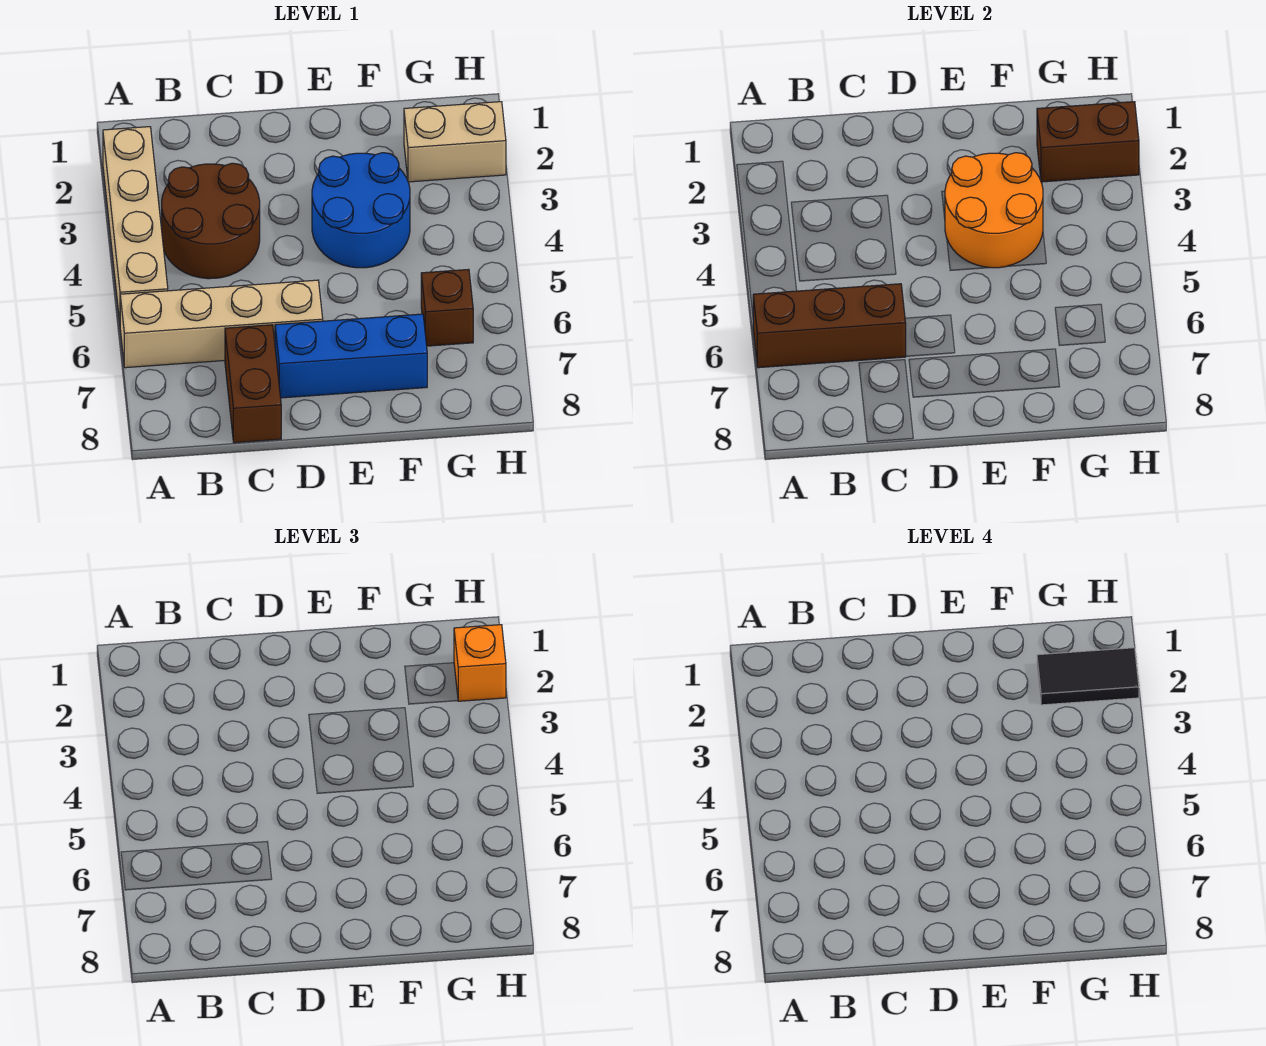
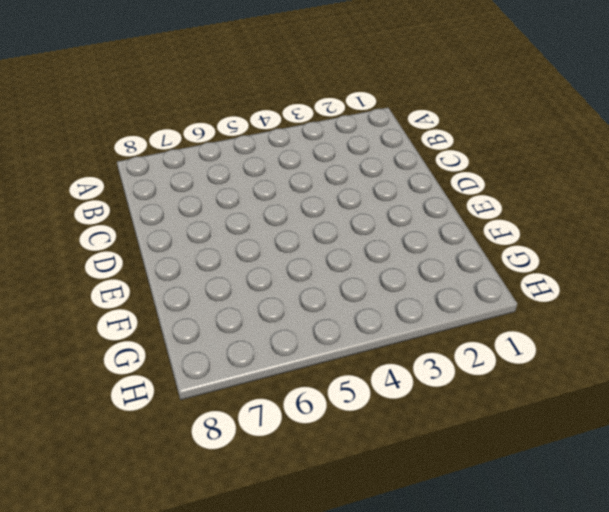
none -> tan brick A2:A5 level 1
none -> tan brick A6:D6 level 1
none -> brown round brick B3:C4 level 1

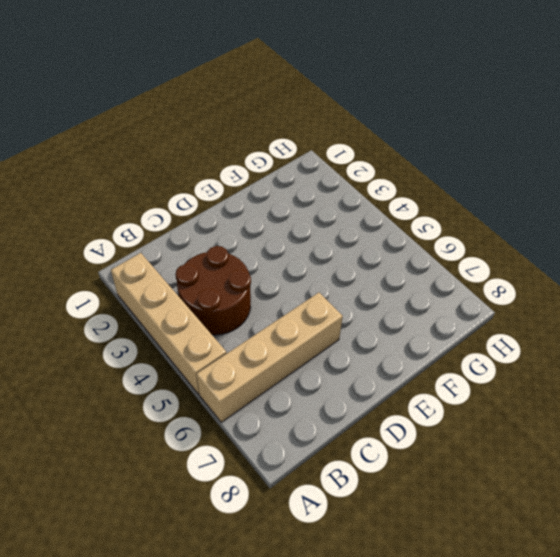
none -> brown brick C7:C8 level 1
none -> blue brick D7:F7 level 1
none -> blue round brick E3:F4 level 1

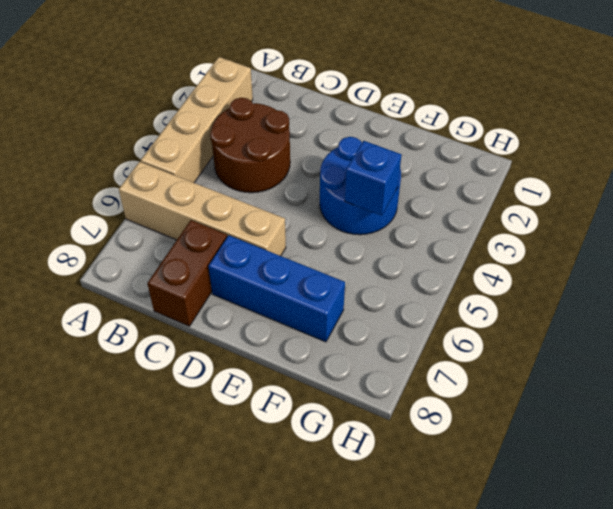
blue brick F4 level 2 -> orange round brick E3:F4 level 2
none -> tan brick G2:H2 level 1
none -> brown brick G6 level 1
none -> brown brick A6:C6 level 2

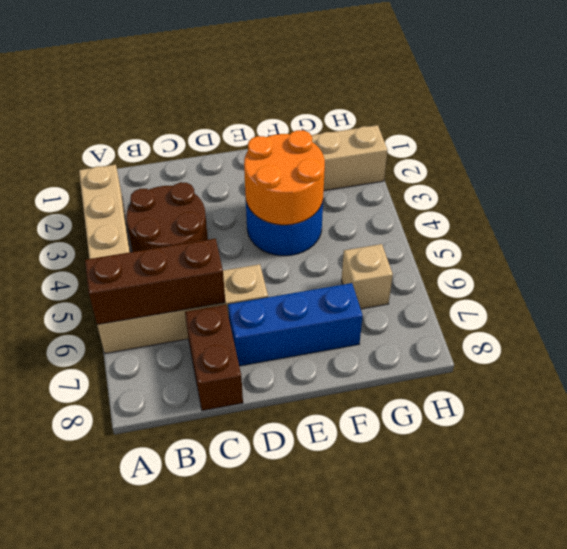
tan brick G6 level 1 -> brown brick G6 level 1
none -> brown brick G2:H2 level 2
none -> orange brick H2 level 3
none -> black tile G2:H2 level 4

